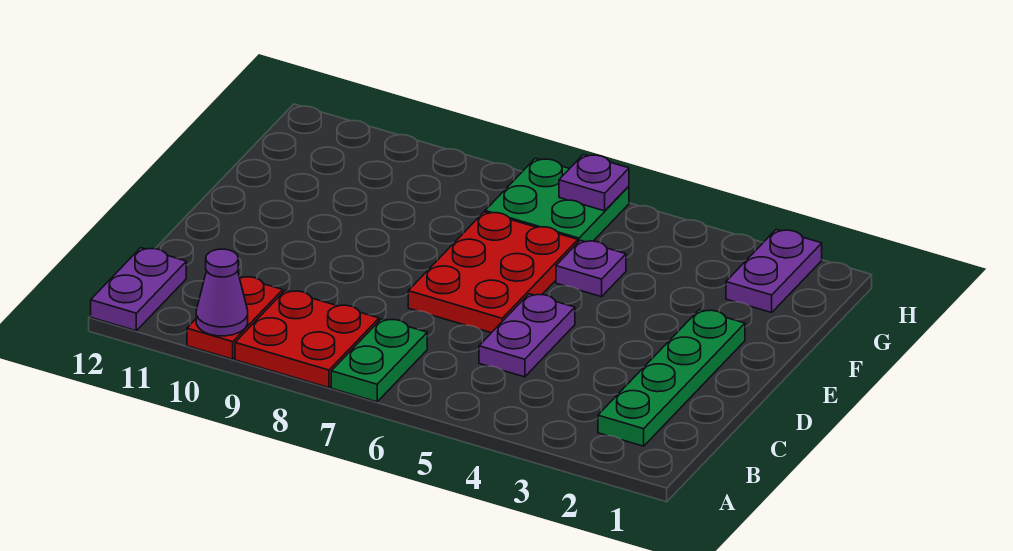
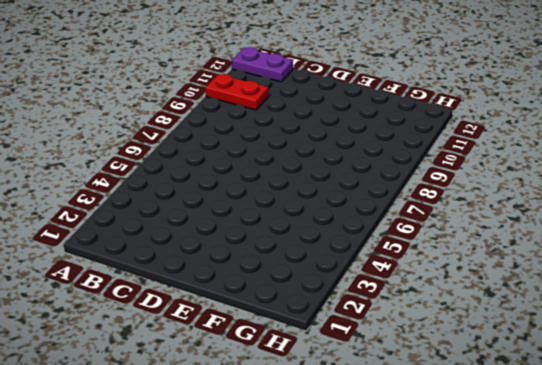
none -> green plate A7:B7 level 1
none -> red plate A8:B9 level 1
none -> green plate B2:E2 level 1

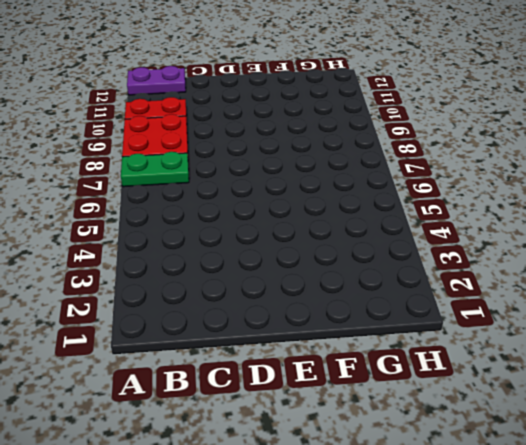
none -> green plate B2:E2 level 1
none -> purple plate C5:D5 level 1
none -> red plate D6:F7 level 1

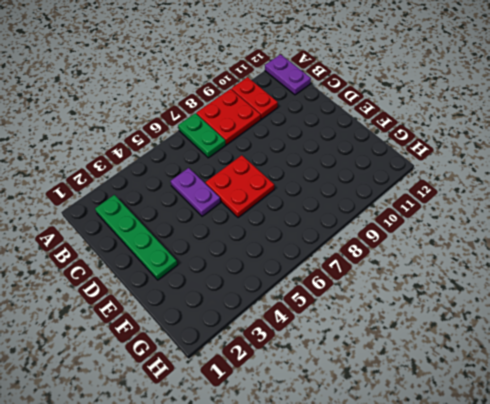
red plate D6:E7 level 1 -> red plate D6:F7 level 1
none -> purple plate F5 level 1
none -> purple plate G2:H2 level 1
none -> green plate G6:H7 level 1

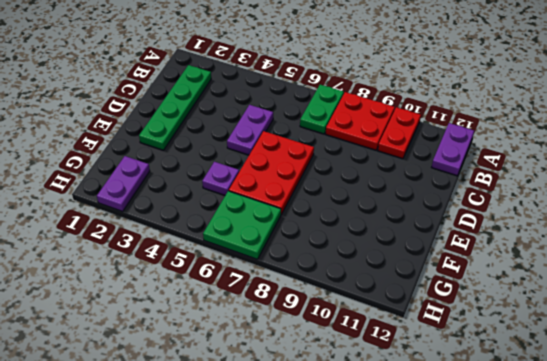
none -> purple cone A10 level 2
none -> purple plate H6 level 2

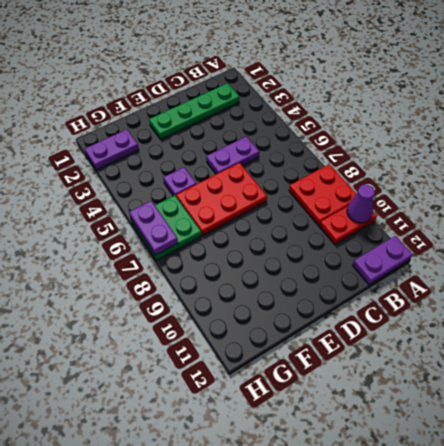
purple plate H6:H7 level 2 -> purple plate H6 level 2
none -> green plate A7:B7 level 1

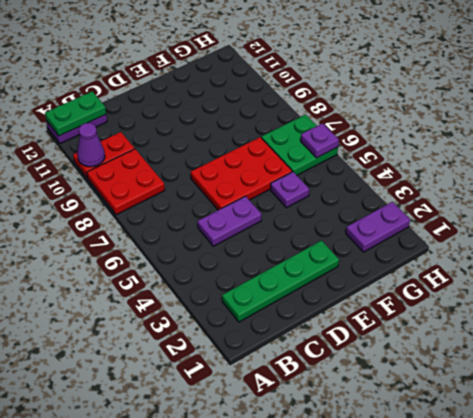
green plate A12:B12 level 2 -> green plate A7:B7 level 1

